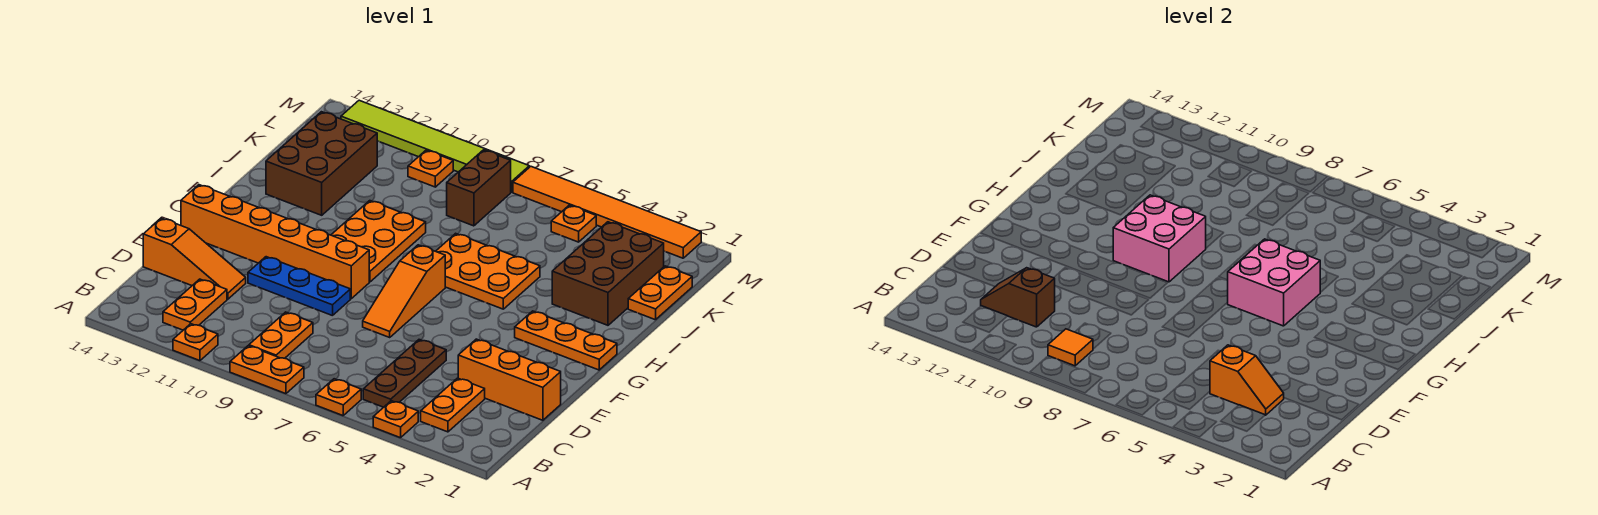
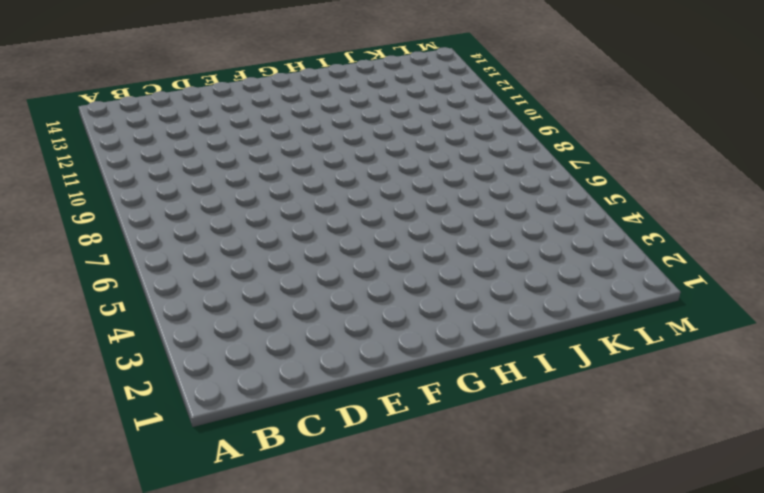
none -> orange plate A4 level 1
none -> orange plate A6 level 1
none -> orange plate A8:A9 level 1

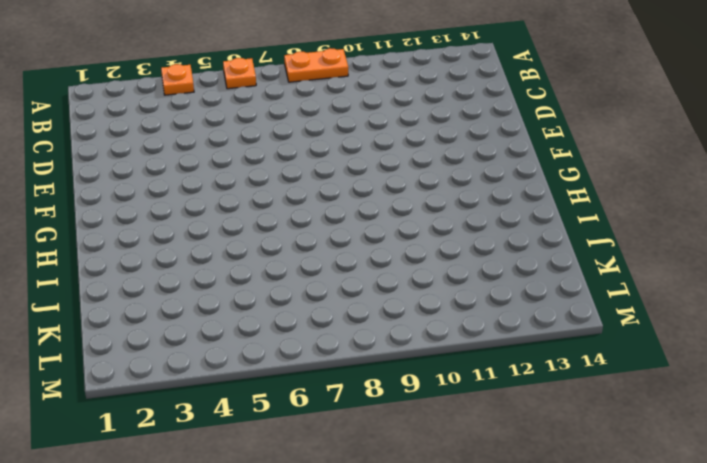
none -> orange plate A11 level 1
none -> orange plate B3:C3 level 1
none -> brown plate B5:D5 level 1

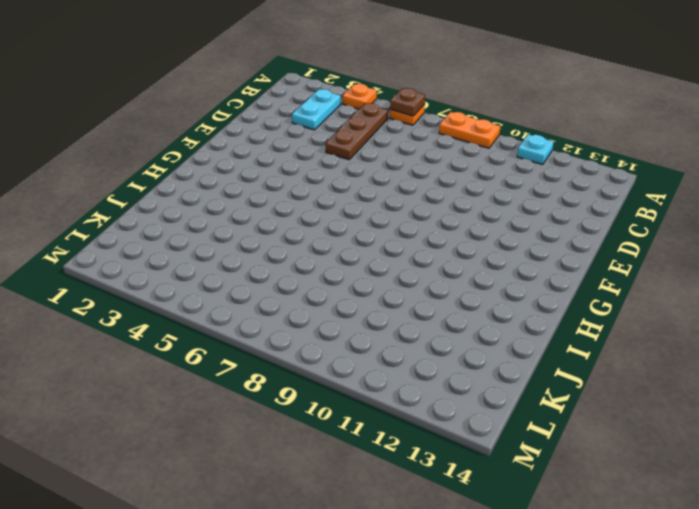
brown plate A6 level 2 -> none
cyan plate A11 level 1 -> orange plate A11 level 1
cyan plate B3:C3 level 1 -> orange plate B3:C3 level 1
none -> orange plate B9:C9 level 1
none -> orange plate B12:C12 level 1
none -> orange brick D1:D3 level 1

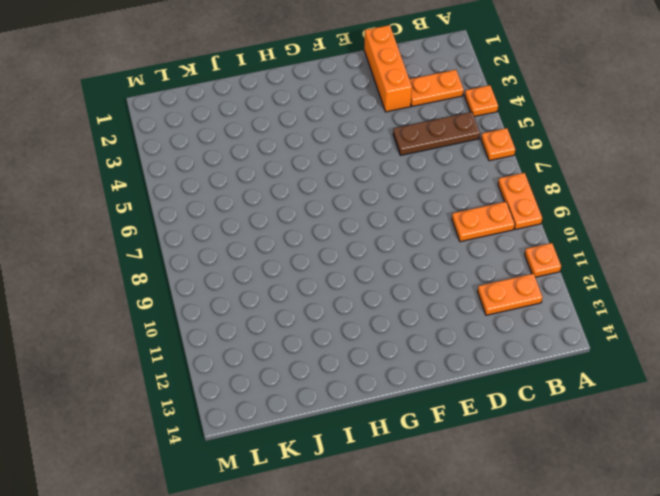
none -> orange slope D12:D14 level 1 top 14
none -> orange slope E7:G7 level 1 top G
none -> blue plate E9:E11 level 1

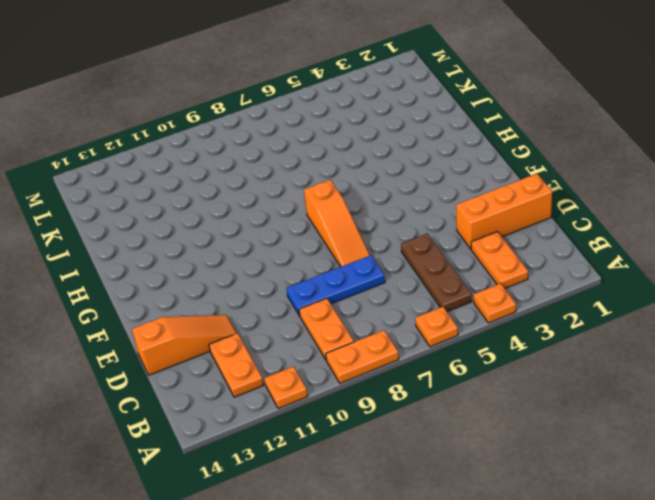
blue plate D7:D9 level 1 -> blue plate E9:E11 level 1
none -> orange brick F9:F14 level 1
none -> orange plate G1:G3 level 1
none -> orange plate G9:I10 level 1

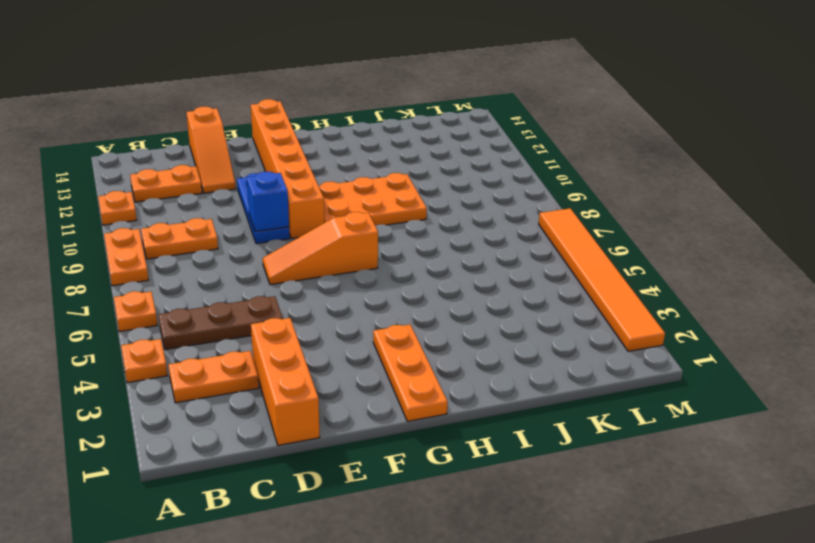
blue brick E9 level 2 -> none
none -> orange plate H5:I7 level 1
none -> brown brick I2:K3 level 1
none -> brown brick I12:K13 level 1

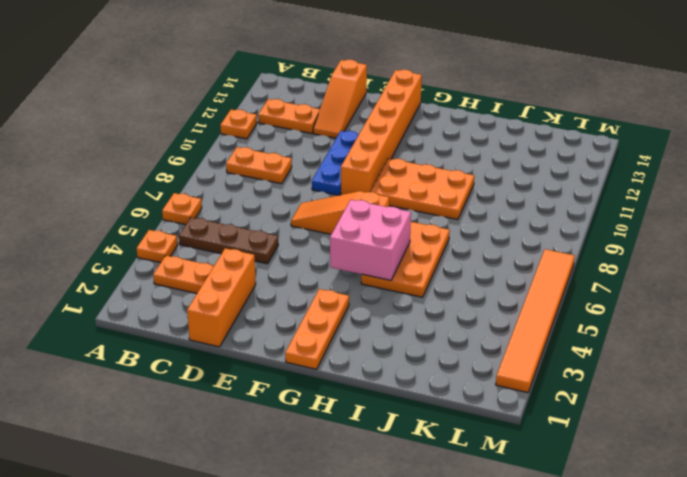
none -> orange plate A8:A9 level 1
none -> brown brick I2:K3 level 1
none -> brown brick I12:K13 level 1

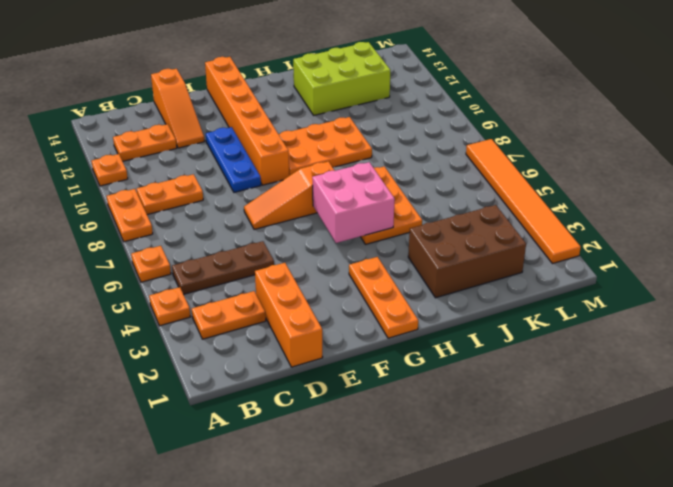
lime brick I12:K13 level 1 -> brown brick I12:K13 level 1
none -> orange plate J1:K1 level 1
none -> brown brick K8:L8 level 1
none -> orange plate L5 level 1

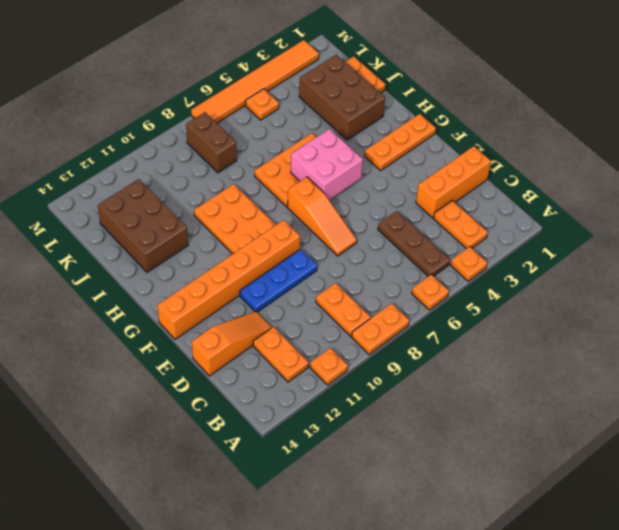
none -> orange plate L10 level 1
none -> lime tile M8:M13 level 1
none -> orange tile B9 level 2

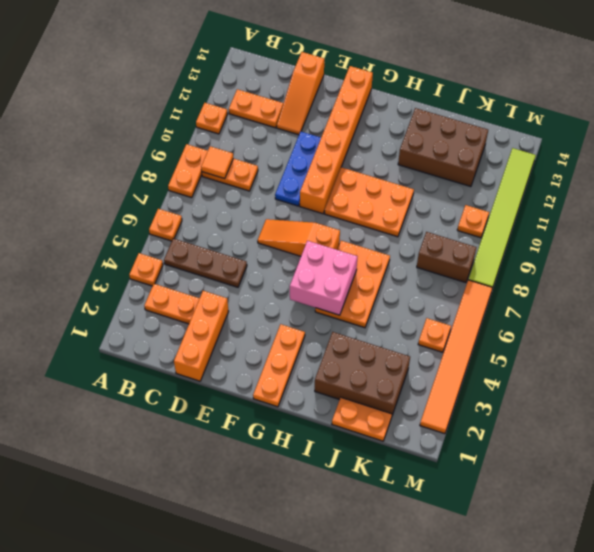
none -> orange slope C3:C4 level 2 top 4
none -> brown slope C11:C12 level 2 top 11
none -> pink brick G9:H10 level 2

